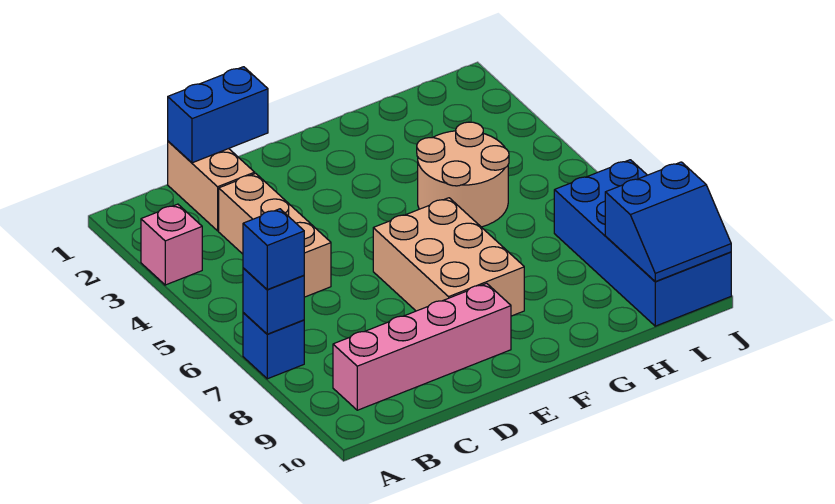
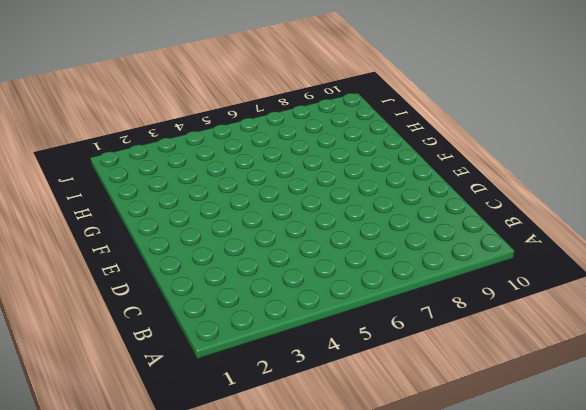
none -> pink brick A3 level 1
none -> blue brick A7 level 1
none -> pink brick B9:E9 level 1

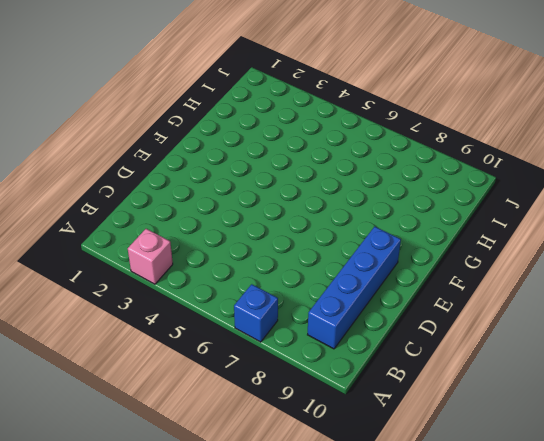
blue brick B9:E9 level 1 -> pink brick B9:E9 level 1
none -> tan brick C1:C2 level 1
none -> tan brick C3:C5 level 1
none -> tan brick E6:F8 level 1

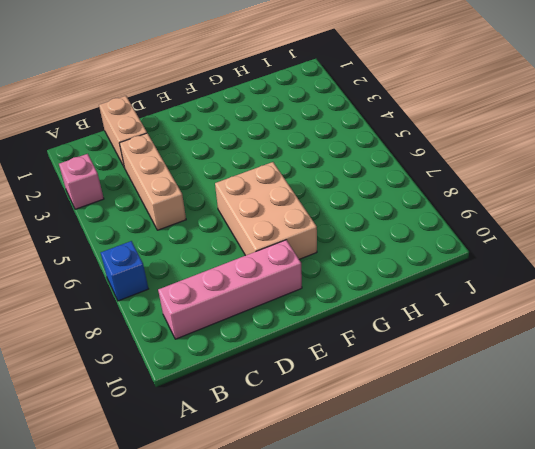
none -> tan round brick G4:H5 level 1
none -> blue brick I7:J10 level 1
none -> blue brick A7 level 2

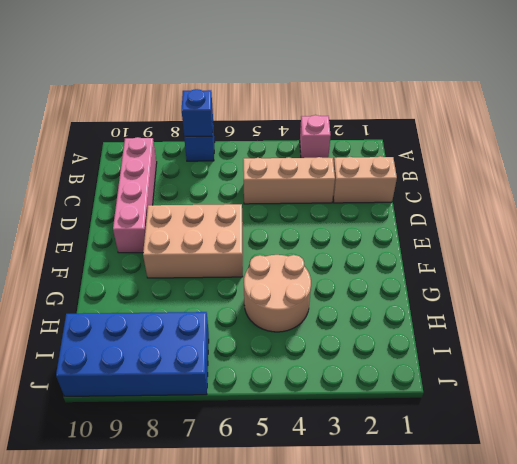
none -> blue brick C1:D1 level 2
none -> blue slope I9:J10 level 2 top 9
none -> blue brick A7 level 3

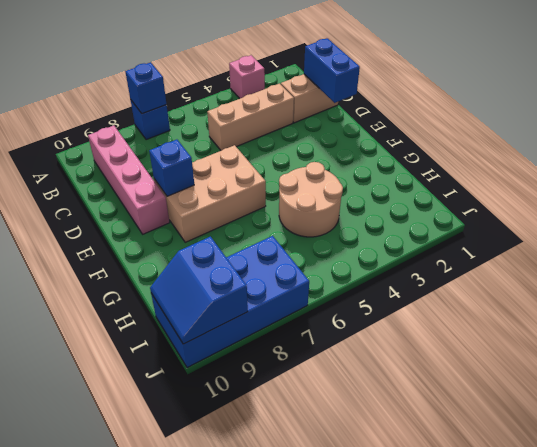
blue brick E8 level 2 -> blue brick A7 level 3

